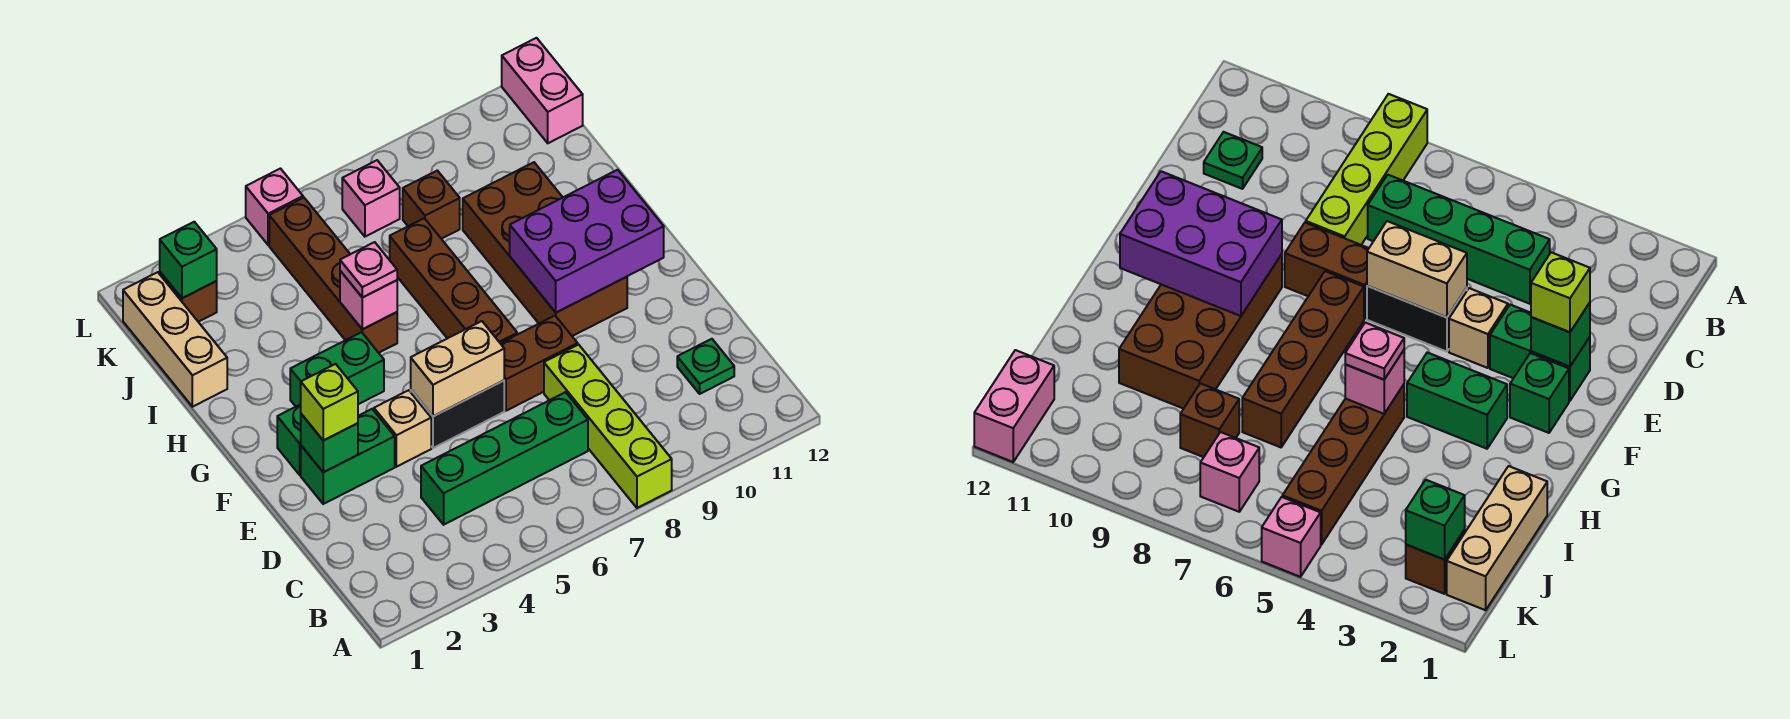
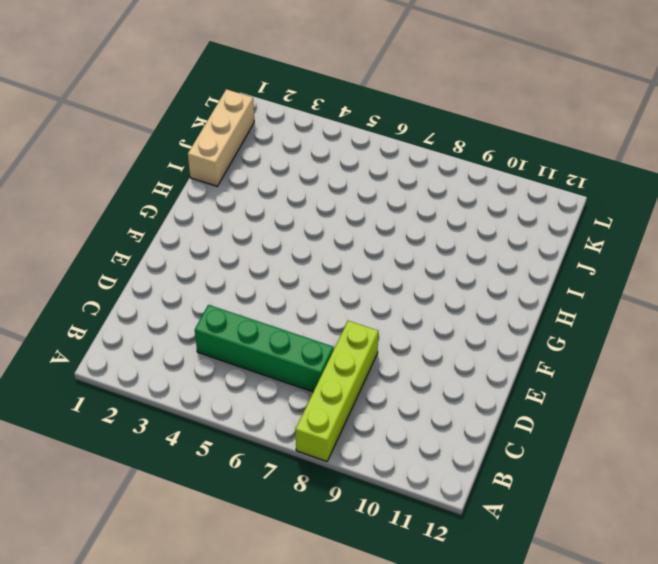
none -> green plate C11 level 1
none -> green brick E2:E3 level 1
none -> tan brick E4 level 1

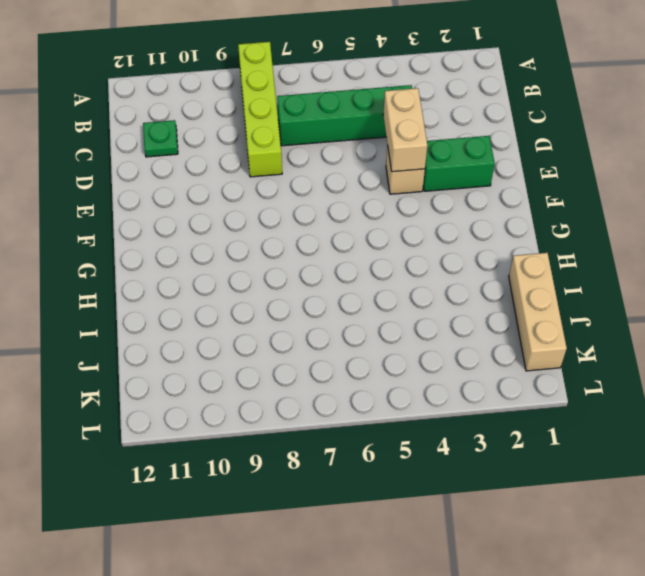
tan brick D4:E4 level 2 -> tan brick E5:E6 level 2
none -> black brick E5:E6 level 1
none -> brown brick E7:E8 level 1
none -> green brick F2 level 1

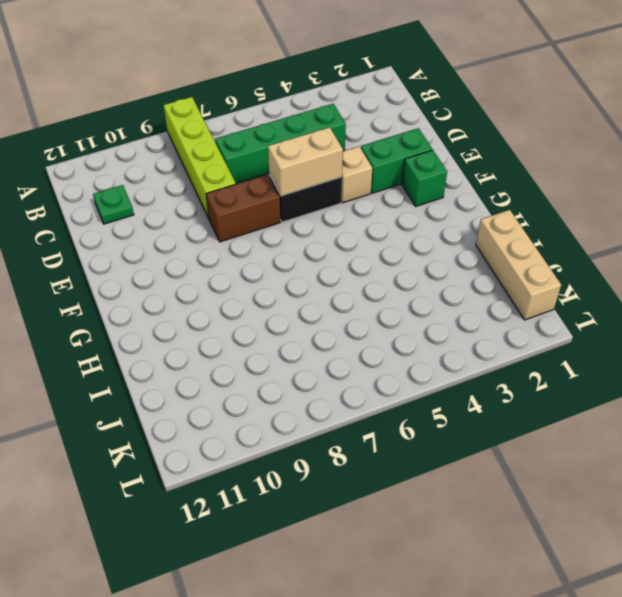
none -> brown brick F7:I7 level 1
none -> brown brick F9:I10 level 1
none -> green brick G3:G4 level 1

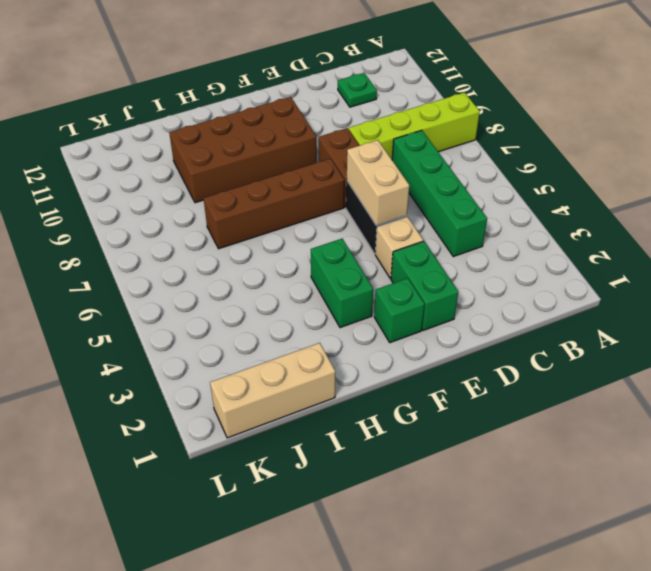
none -> brown brick H5:K5 level 1
none -> brown brick J8 level 1
none -> brown brick K2 level 1

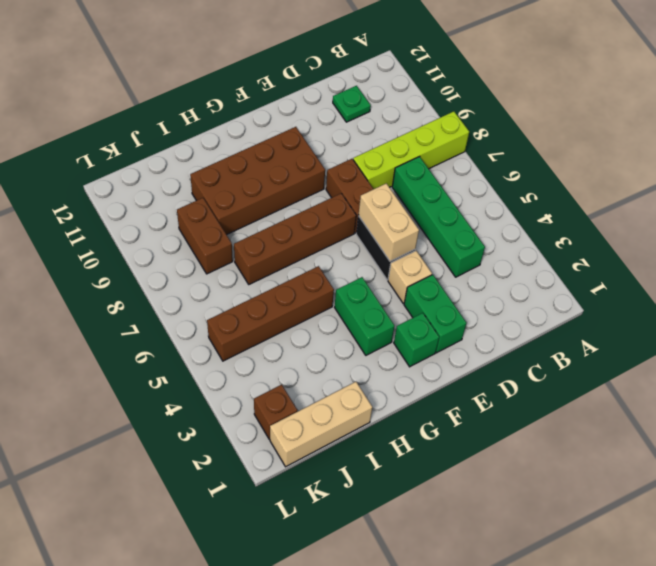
brown brick J8:J9 level 1 -> brown brick J8 level 1
none -> pink brick K7 level 1
none -> pink brick K12:L12 level 1
none -> pink brick L5 level 1

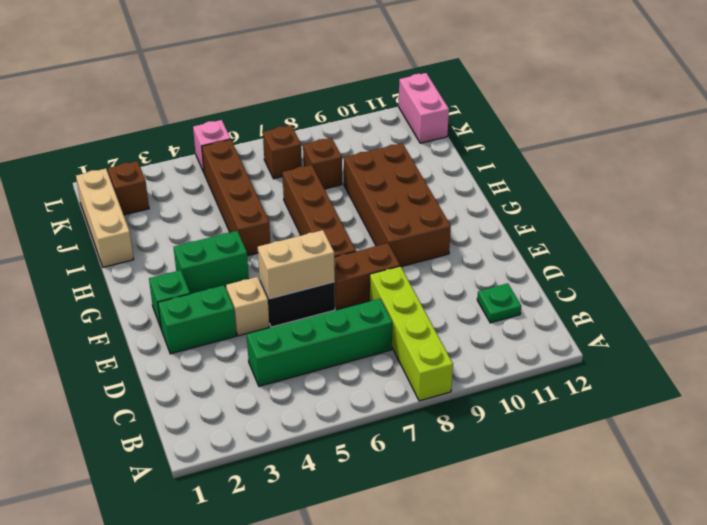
brown brick K7 level 1 -> pink brick K7 level 1
none -> green brick E2 level 2
none -> purple brick F9:G11 level 2
none -> pink brick H5 level 2

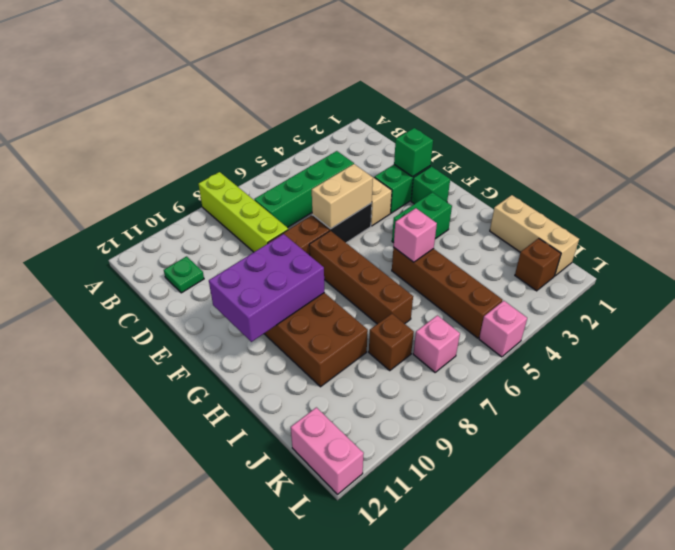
none -> green brick K2 level 2
none -> lime brick E2 level 3
none -> pink plate H5 level 3

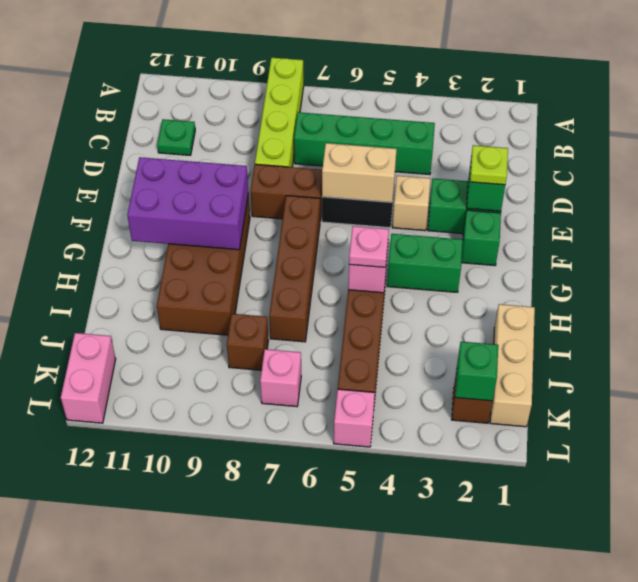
lime plate E2 level 3 -> lime brick E2 level 3

